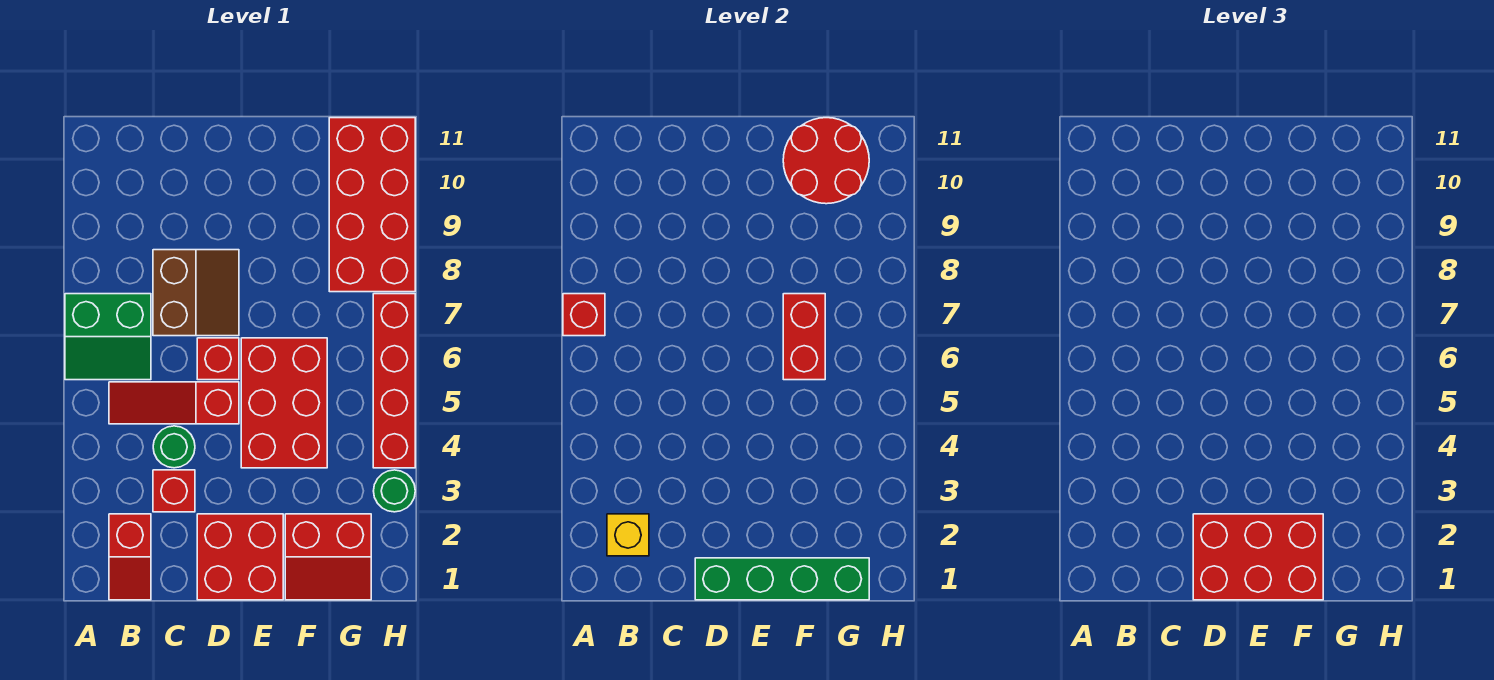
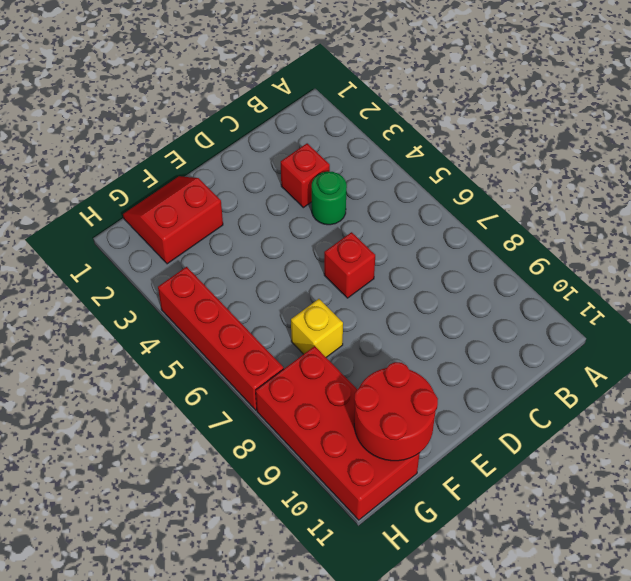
yellow brick F7 level 1 -> yellow brick B2 level 2
none -> green slope A6:B7 level 1 top 7
none -> red slope B1:B2 level 1 top 2
none -> red slope B5:D5 level 1 top D

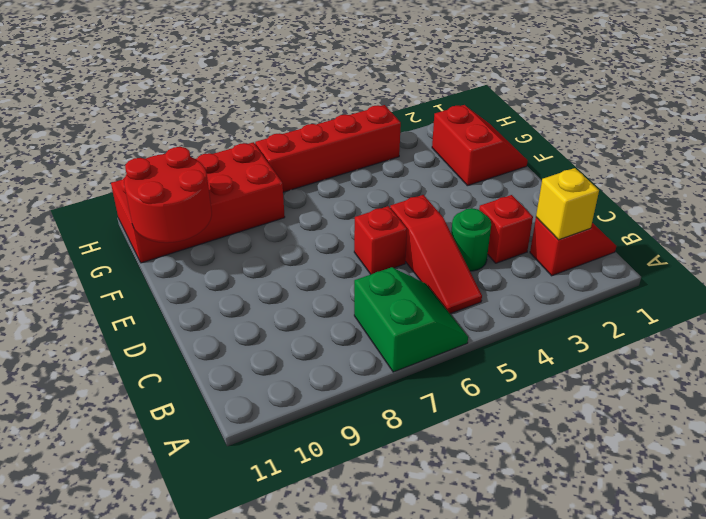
none -> brown slope C7:D8 level 1 top C
none -> red brick D1:E2 level 1
none -> red brick E4:F6 level 1

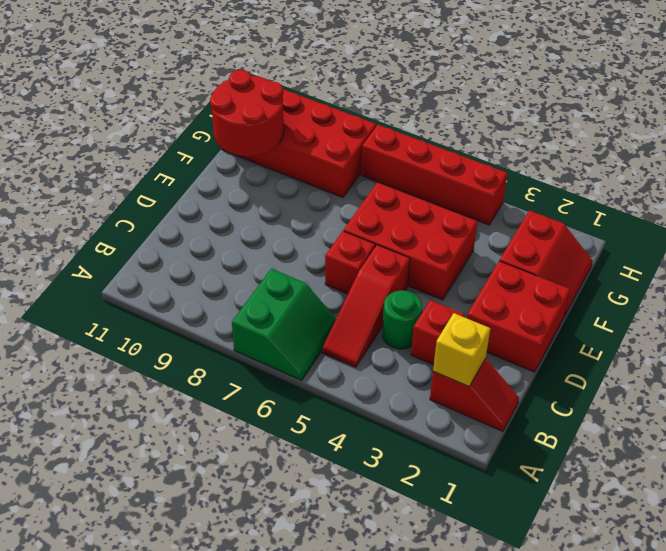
none -> brown slope C7:D8 level 1 top C
none -> green round brick H3 level 1
none -> red brick A7 level 2

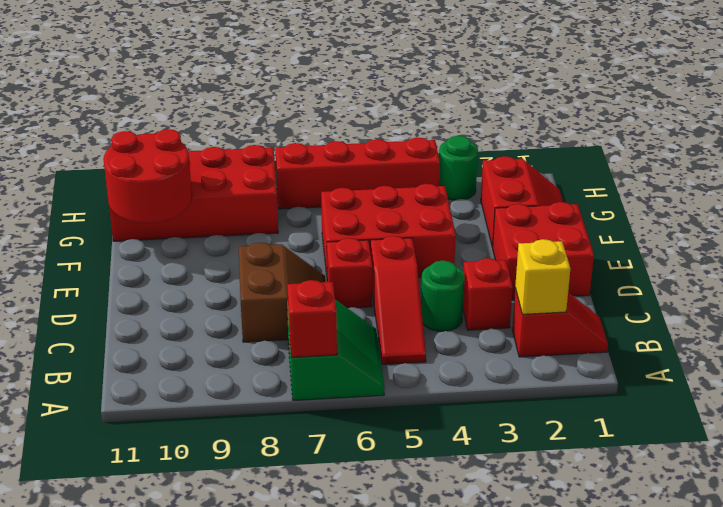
brown slope C7:D8 level 1 top 8 -> brown slope C7:D8 level 1 top C
none -> green brick D1:G1 level 2
none -> red brick F6:F7 level 2
none -> red brick D1:F2 level 3

